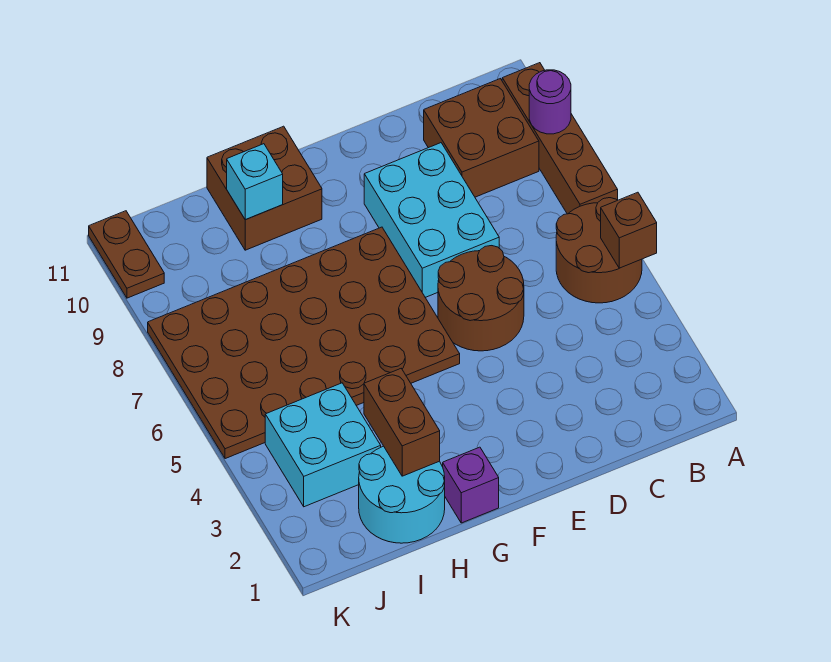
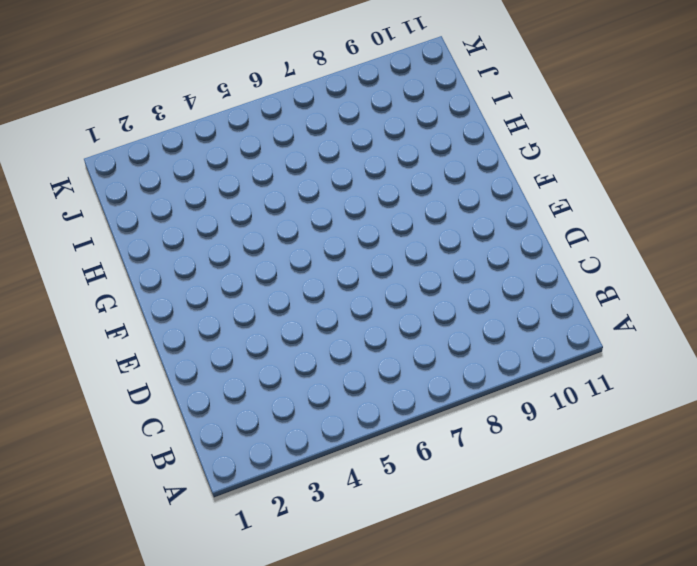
none -> brown round brick A5:B6 level 1
none -> brown brick A7:A10 level 1
none -> brown brick B9:C10 level 1

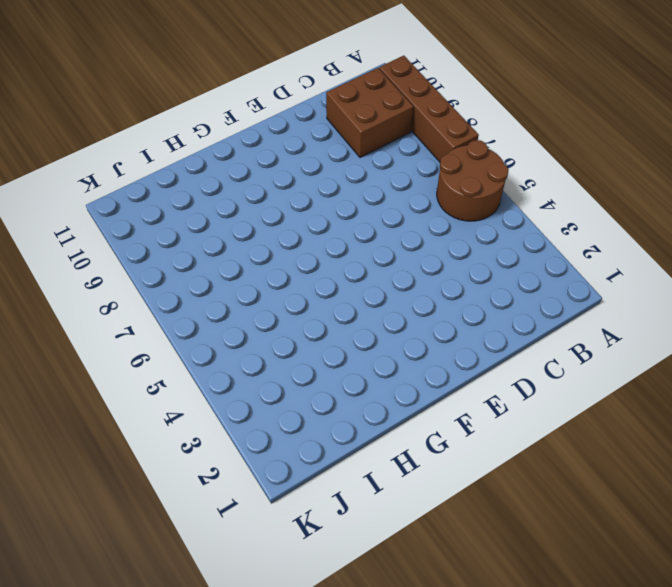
none -> brown round brick D5:E6 level 1
none -> cyan brick D7:E9 level 1
none -> brown plate F5:K8 level 1

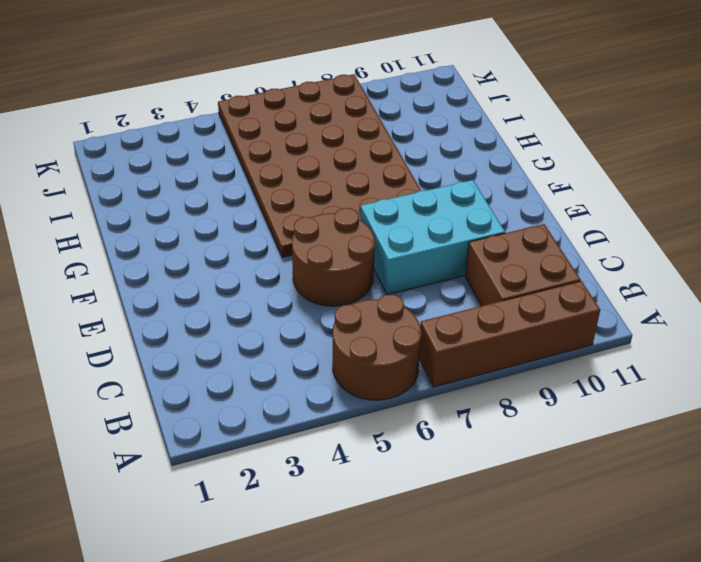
none -> purple brick G1 level 1
none -> brown brick G10:H11 level 1
none -> cyan round brick H1:I2 level 1

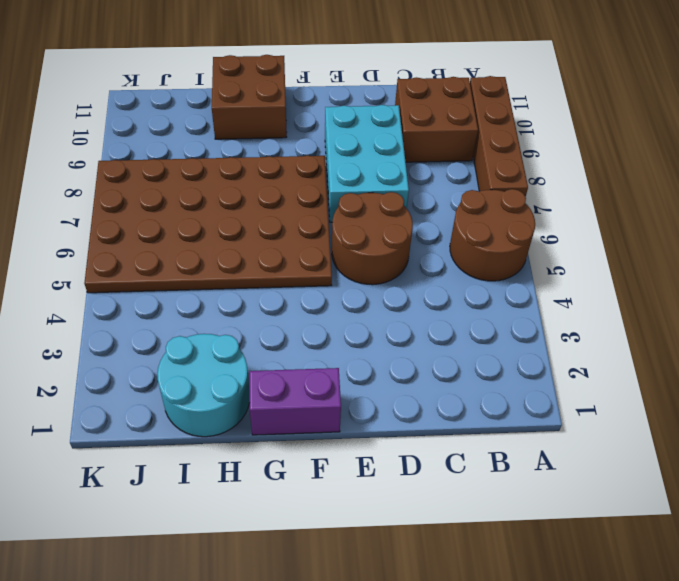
purple brick F1:G1 level 1 -> purple brick G1 level 1
none -> cyan brick I3:J4 level 1
none -> brown plate K10:K11 level 1
none -> brown brick A5 level 2

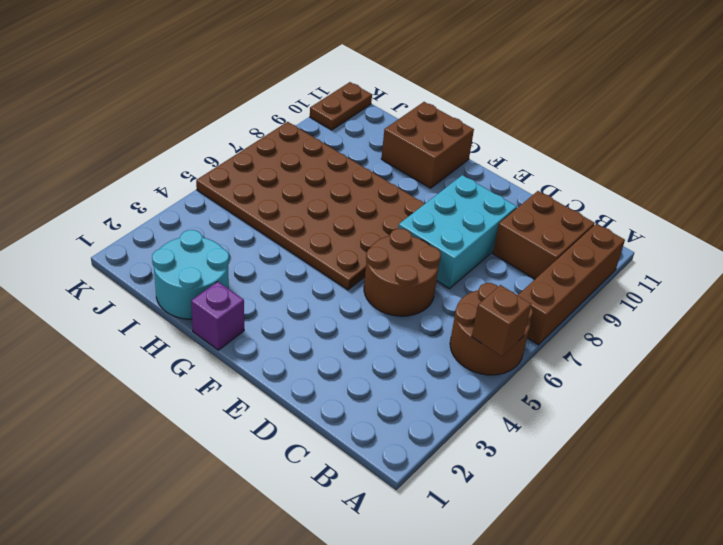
none -> cyan brick I3:J4 level 1
none -> purple round brick A9 level 2
none -> brown brick H2:H3 level 2

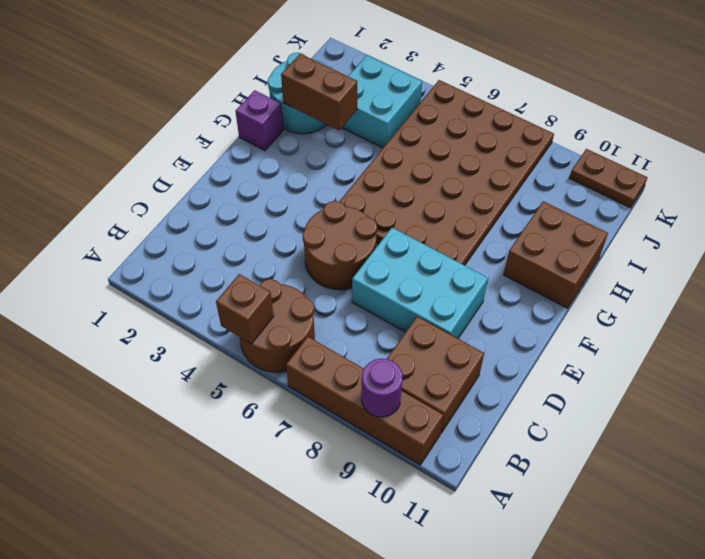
none -> cyan brick H10 level 2

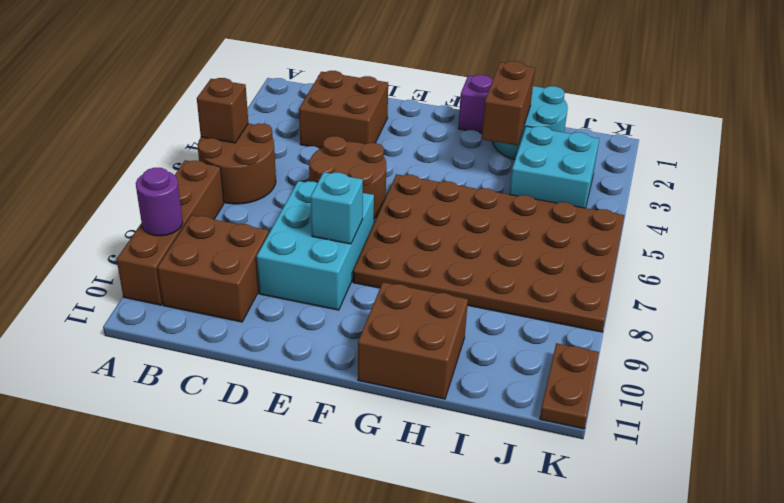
brown brick C2:D3 level 1 -> none
cyan brick E8 level 2 -> cyan brick H10 level 2

